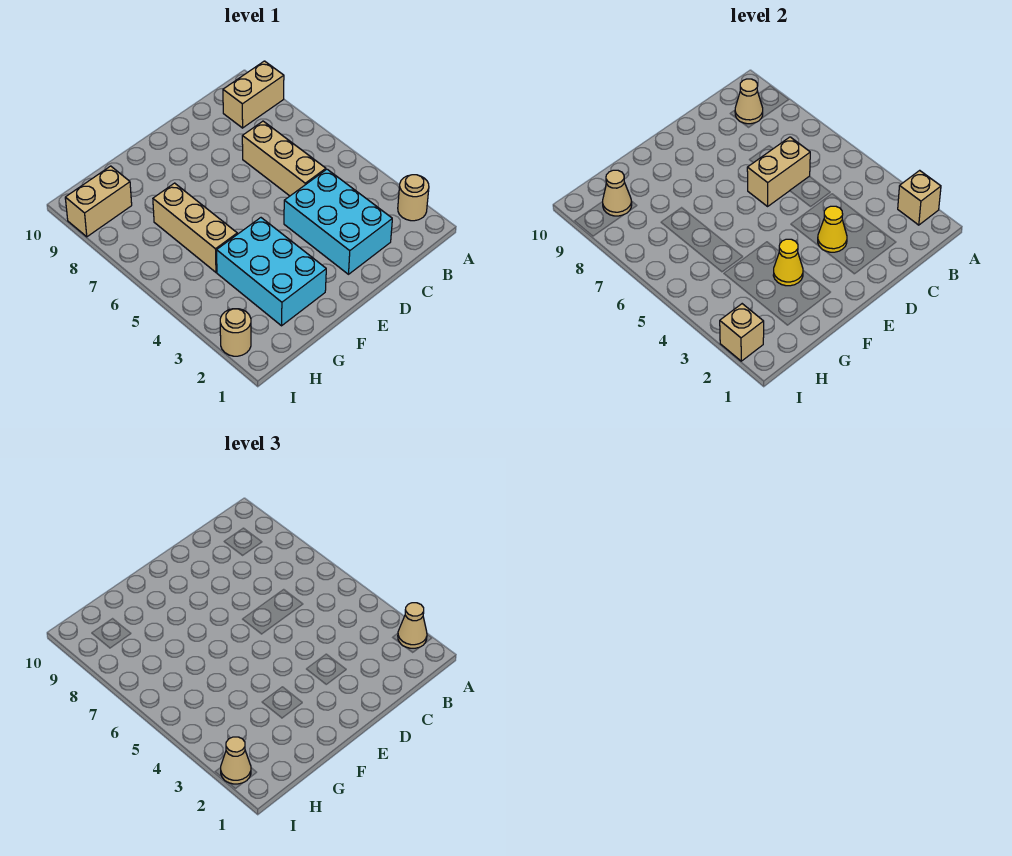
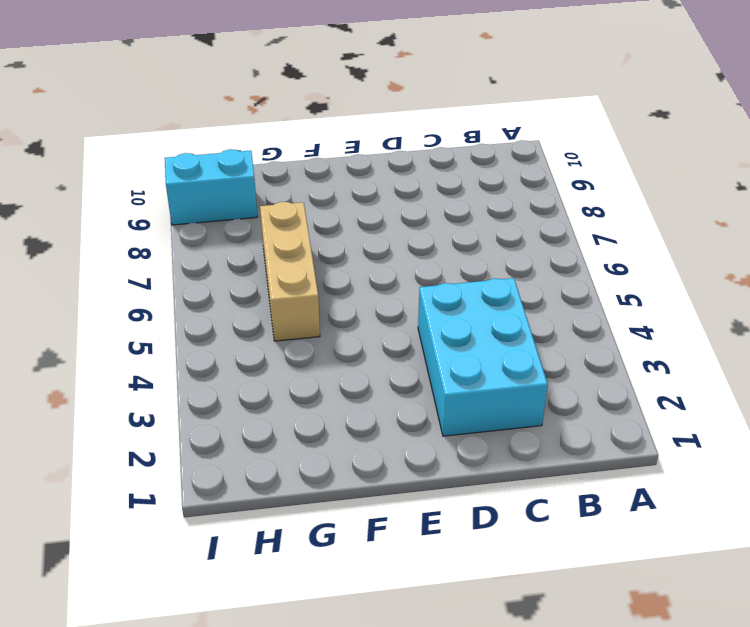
cyan brick H9:I9 level 1 -> tan brick H9:I9 level 1
none -> tan round brick A2 level 1
none -> tan brick A9:B9 level 1
none -> tan brick C5:C7 level 1

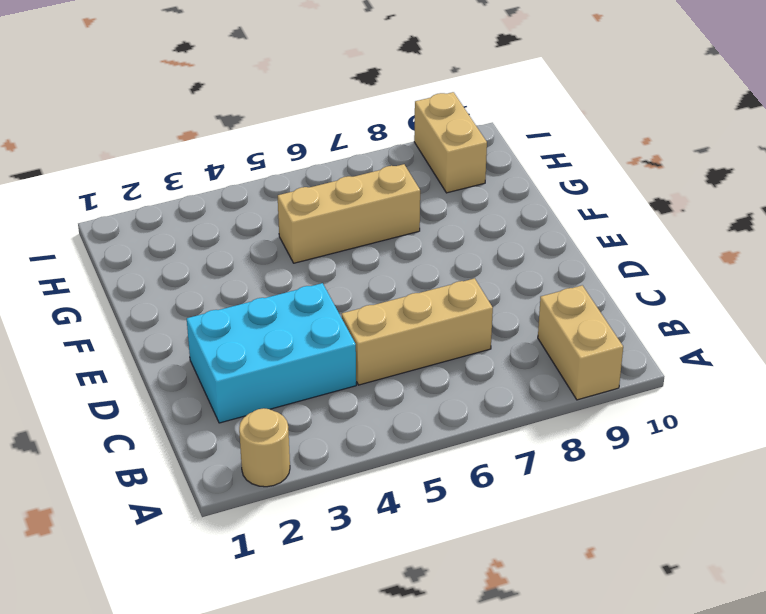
none -> cyan brick F2:G4 level 1
none -> tan round brick I2 level 1
none -> tan brick A2 level 2

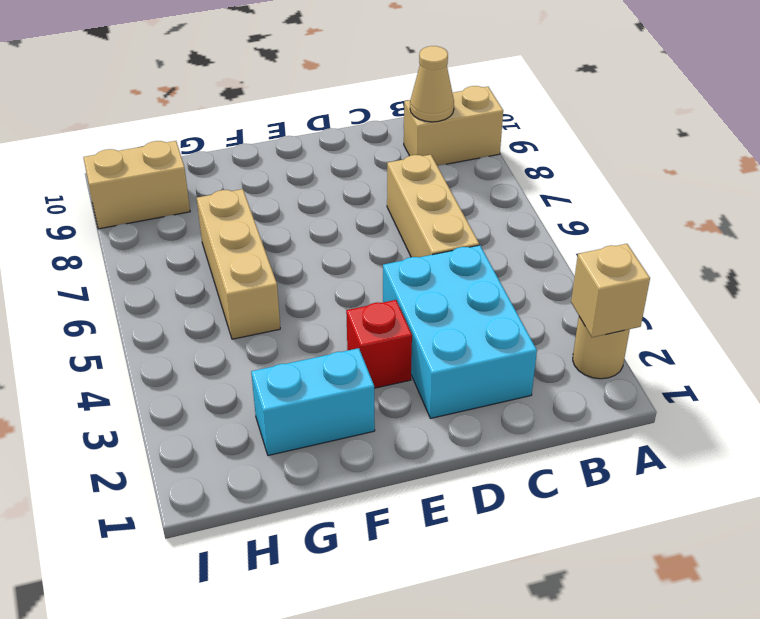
red brick E3 level 1 -> none
cyan brick F2:G2 level 1 -> cyan brick F2:G4 level 1
none -> tan round brick I2 level 1
none -> tan brick C6:D6 level 2
none -> yellow cone D3 level 2

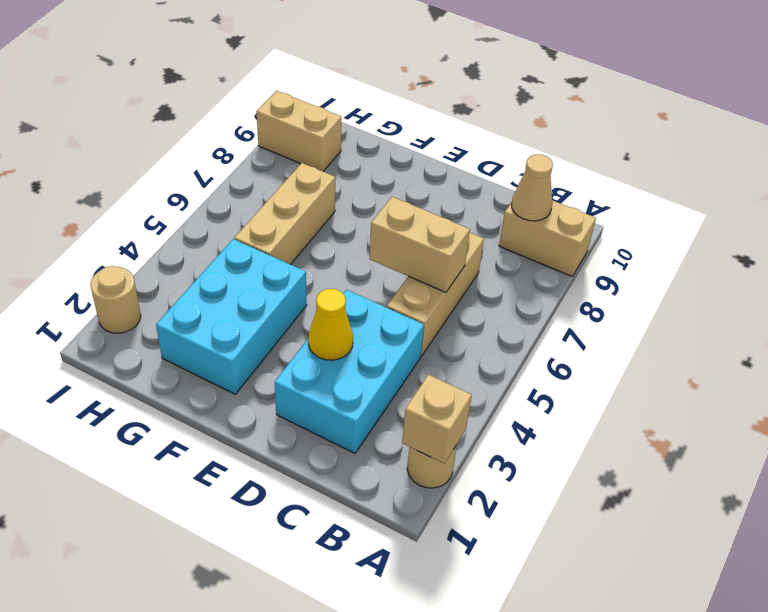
none -> yellow cone F3 level 2
none -> tan cone H9 level 2
none -> tan brick I2 level 2

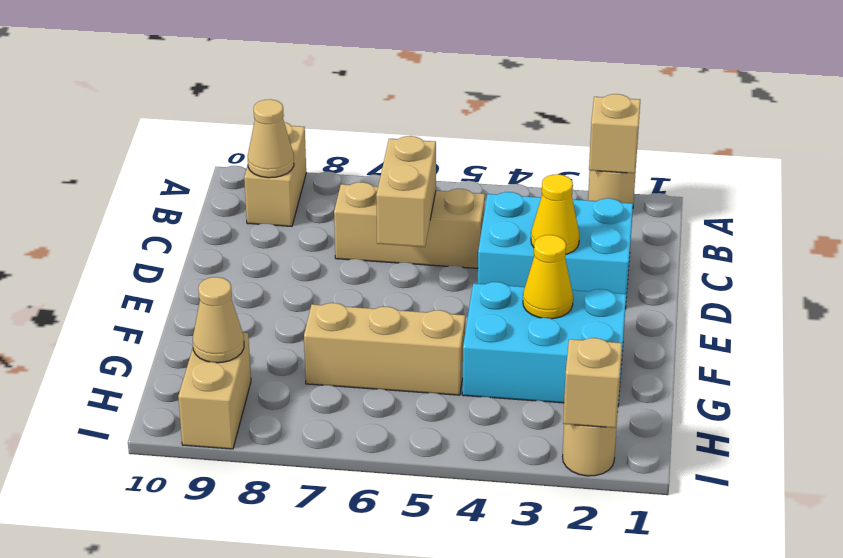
none -> tan cone A2 level 3
none -> tan cone I2 level 3

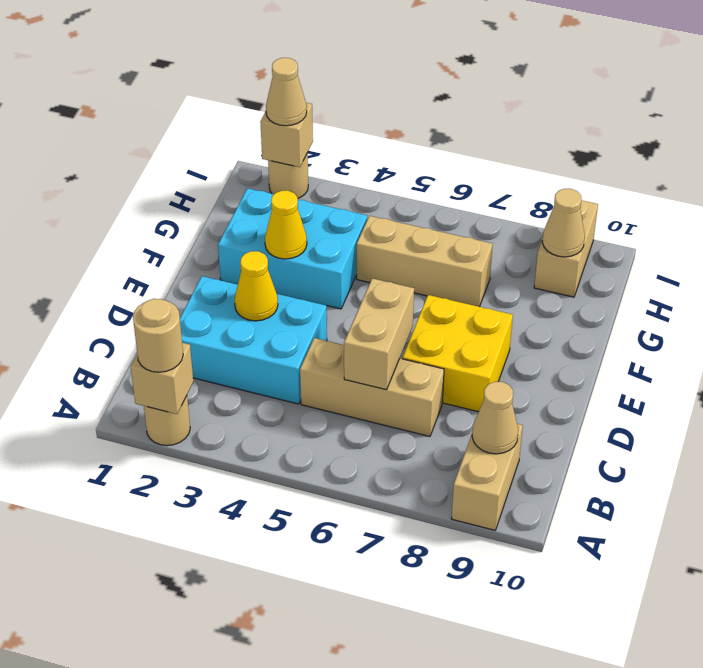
tan round brick A2 level 3 -> tan cone A2 level 3
yellow brick D7:E8 level 1 -> none

